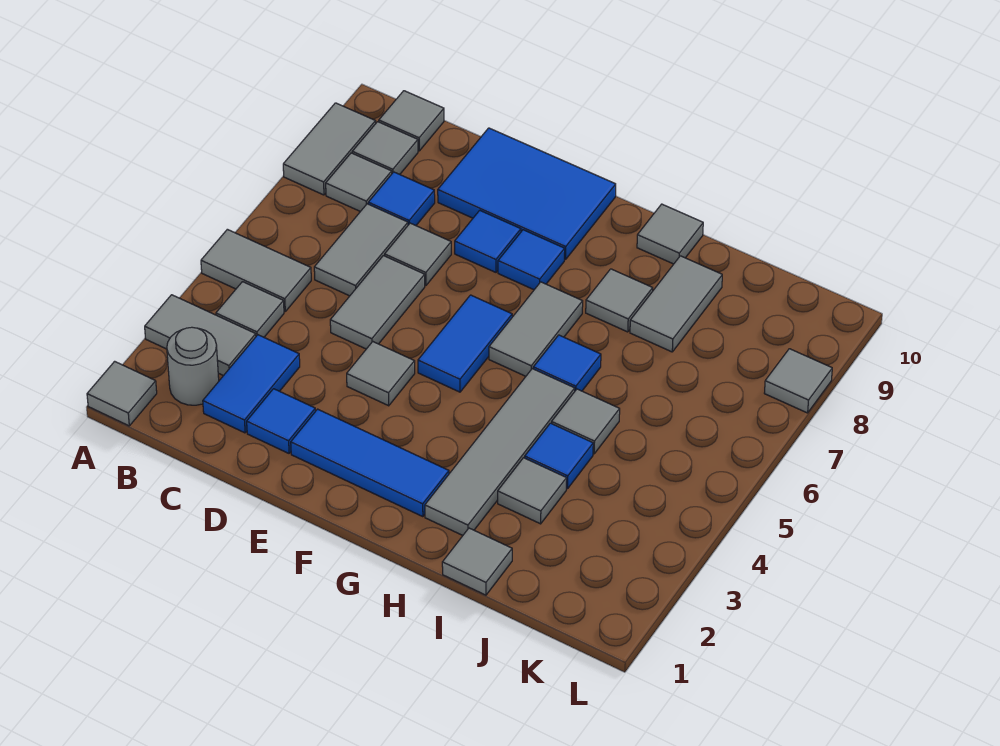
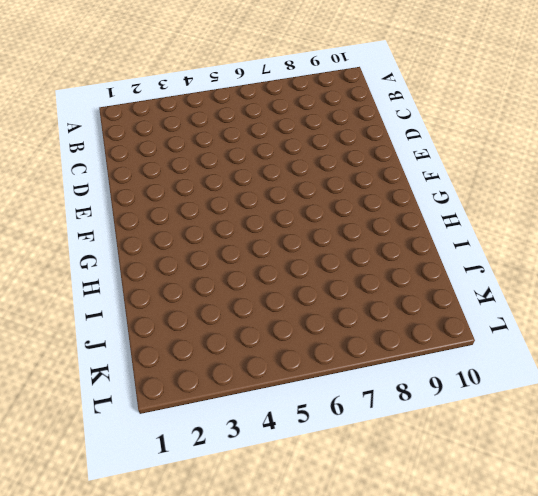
none -> grey tile A1 level 1
none -> grey tile A3:B3 level 1
none -> grey tile A5:B5 level 1
none -> grey tile A8:A9 level 1

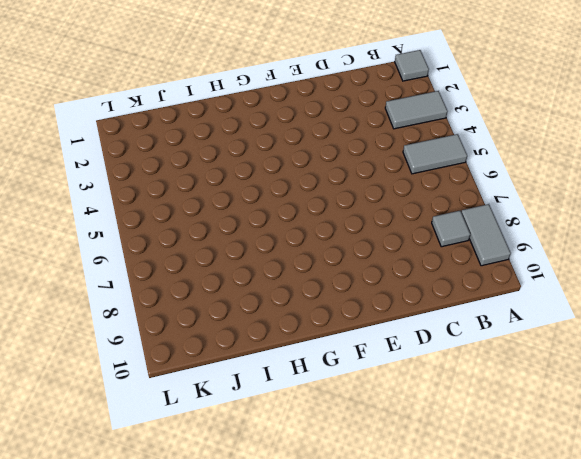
none -> grey round brick B2 level 1
none -> grey tile B4 level 1
none -> grey tile B9 level 1
none -> grey tile B10 level 1

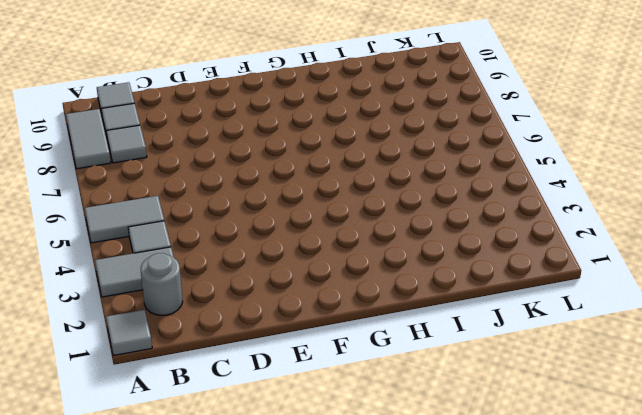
none -> blue tile C2:C3 level 1
none -> grey tile C6:C7 level 1
none -> blue tile C8 level 1
none -> blue tile D2 level 1

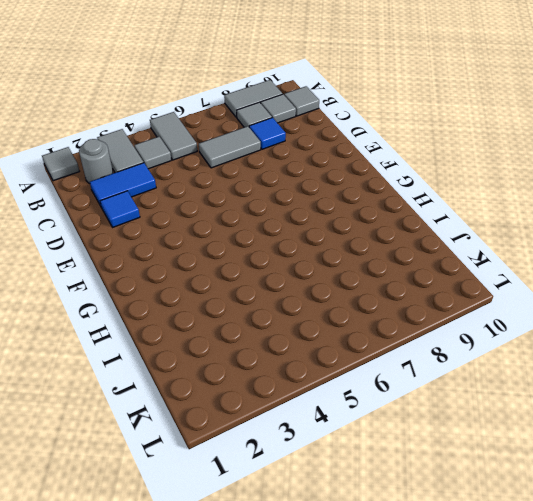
none -> grey tile D5:D6 level 1
none -> grey tile D7 level 1
none -> blue tile D9:F10 level 1
none -> blue tile E2:G2 level 1

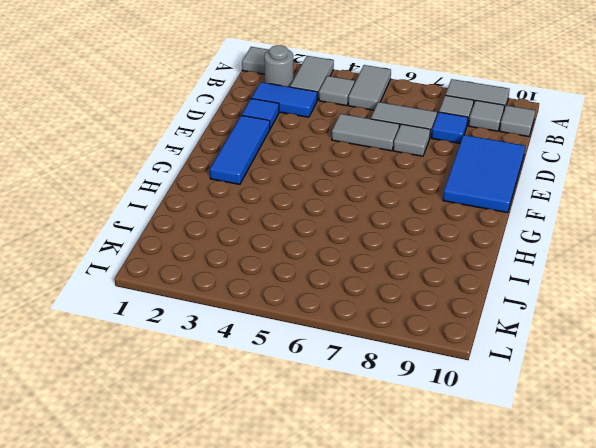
none -> grey tile E4 level 1
none -> blue tile E8 level 1
none -> blue tile F5:F6 level 1
none -> blue tile F8 level 1

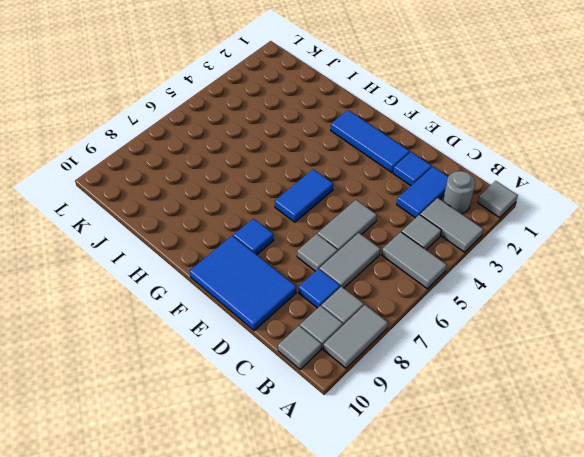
none -> grey tile E4 level 1
none -> blue tile E8 level 1
none -> grey tile G6:G7 level 1
none -> grey tile H2:H5 level 1

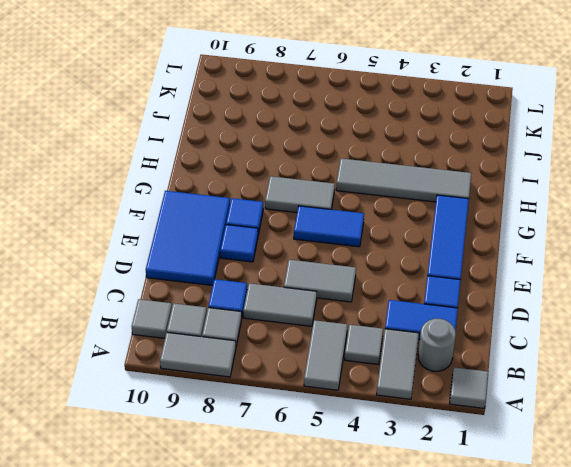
none -> grey tile D7 level 1
none -> grey tile E4 level 1
none -> blue tile H6 level 1
none -> grey tile H8 level 1

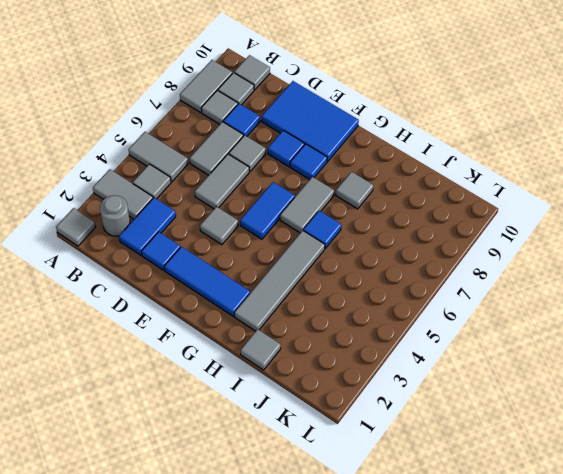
none -> grey tile H10 level 1
none -> grey tile I3 level 1
none -> blue tile I4 level 1
none -> grey tile I5 level 1

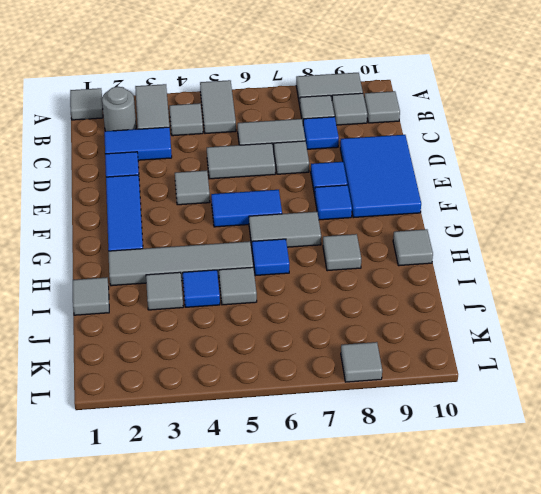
none -> grey tile I8:I9 level 1

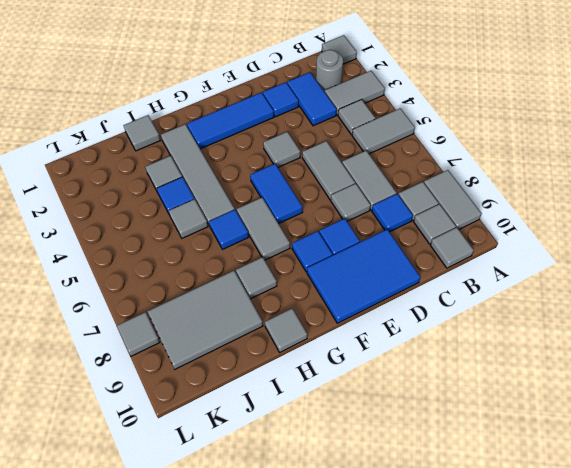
grey tile I8:K9 level 1 -> grey tile I8:I9 level 1

